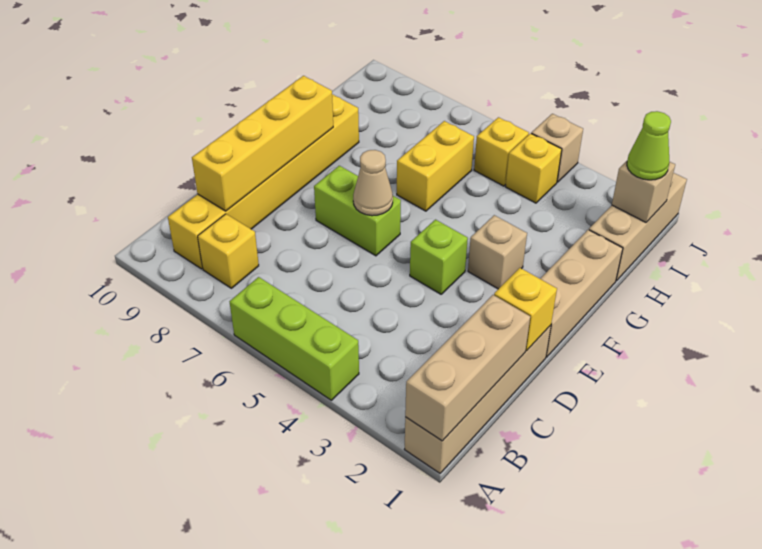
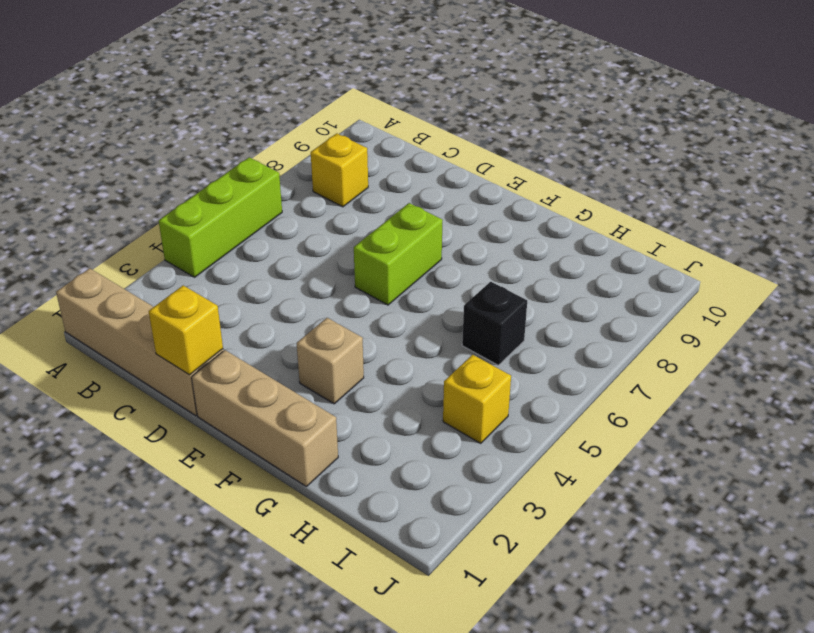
black brick H6 level 1 -> yellow brick G6:H6 level 1
none -> yellow brick B9:G9 level 1
none -> lime brick E4 level 1
none -> tan brick H1:J1 level 1

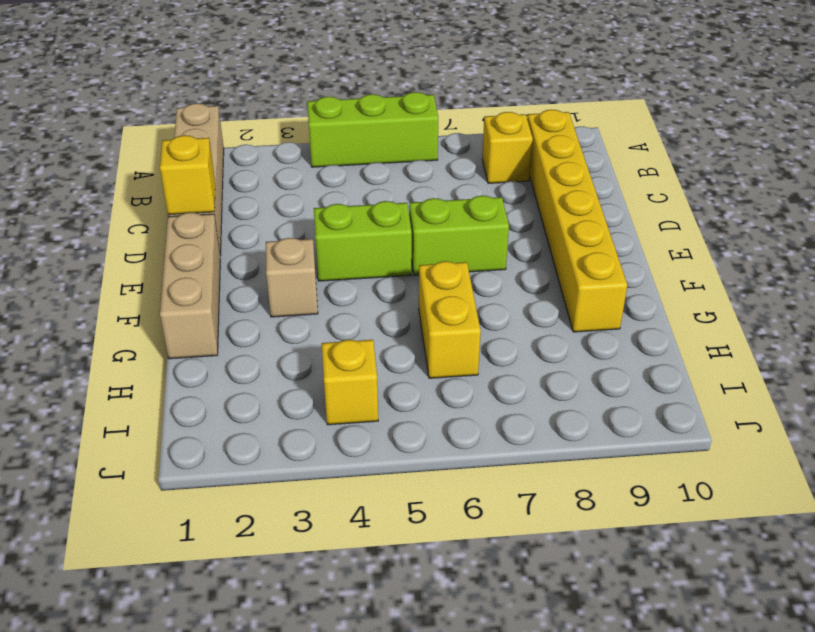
lime brick E4:E5 level 1 -> lime brick E4 level 1
none -> tan brick H1:J1 level 1
none -> yellow brick I5 level 1
none -> tan brick J4 level 1

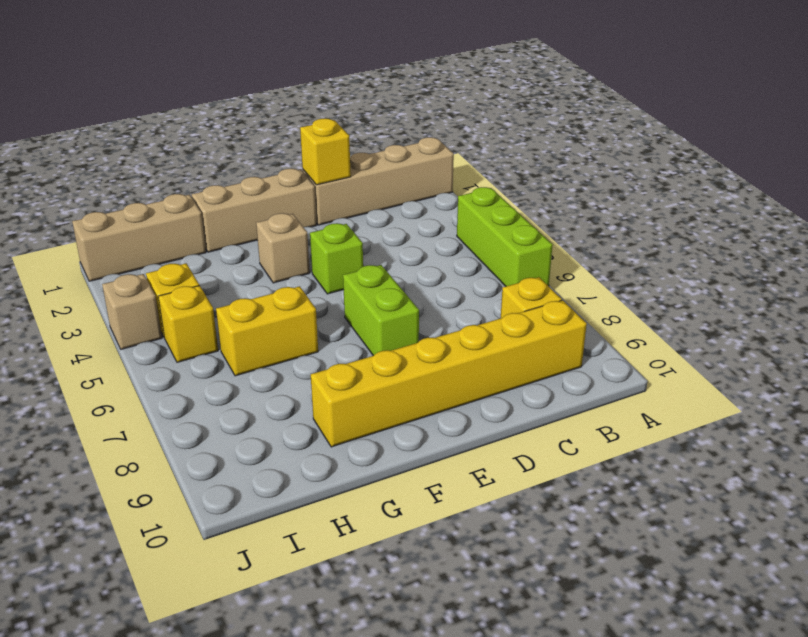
none -> tan brick A1:C1 level 2
none -> yellow brick C9:F9 level 2
none -> tan cone E6 level 2

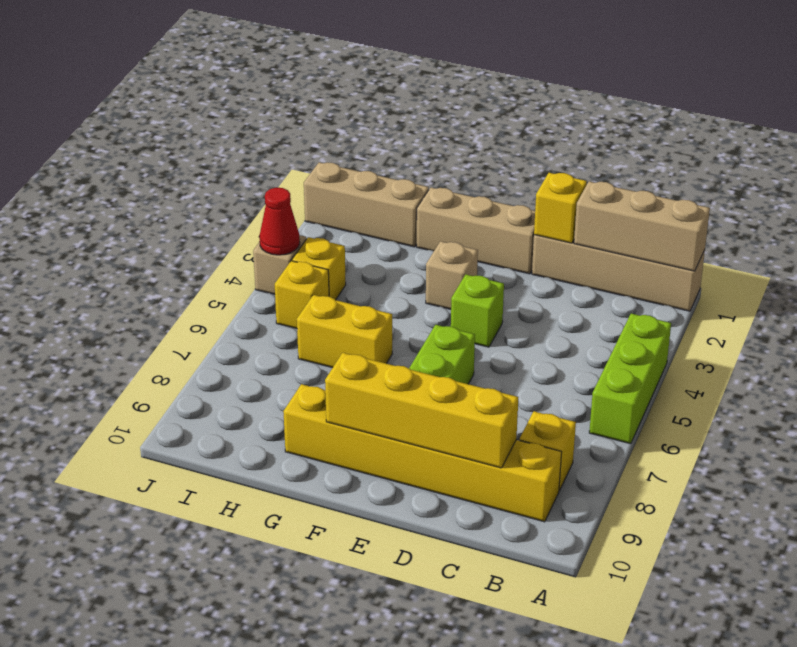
red cone J4 level 2 -> none
none -> tan cone E6 level 2
none -> tan brick I1 level 2
none -> lime cone I1 level 3

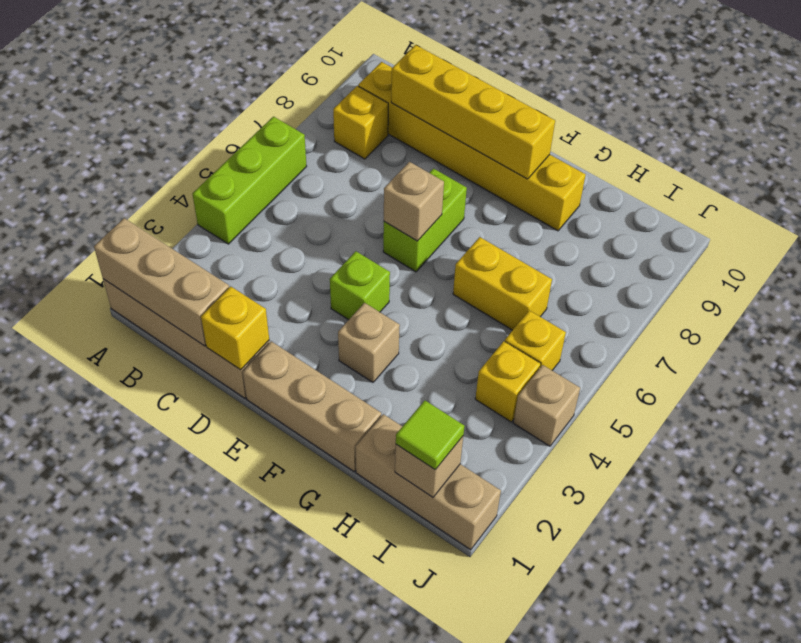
tan brick E6 level 2 -> tan cone E6 level 2
lime tile I1 level 3 -> lime cone I1 level 3

